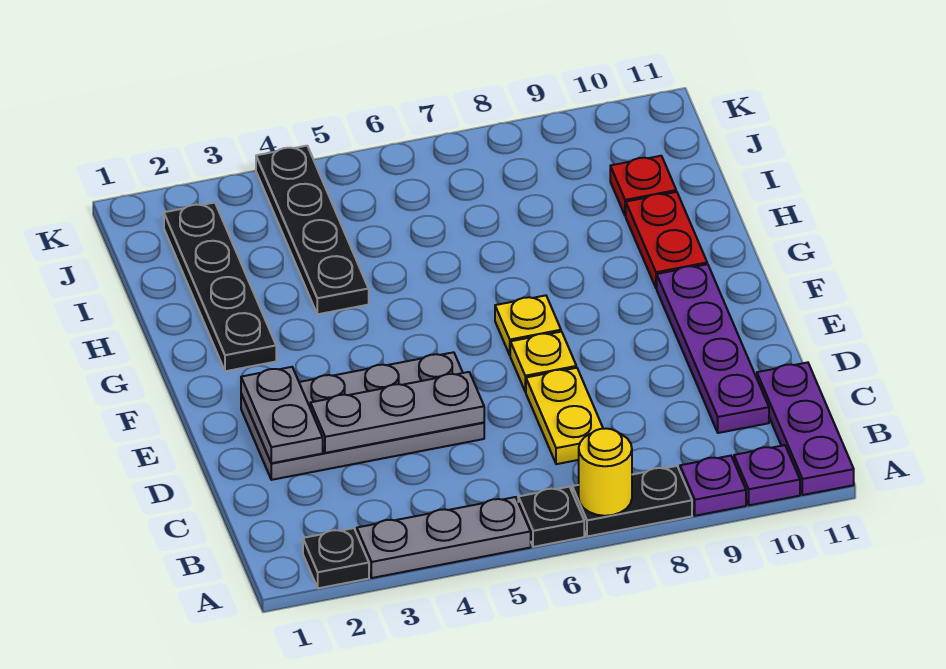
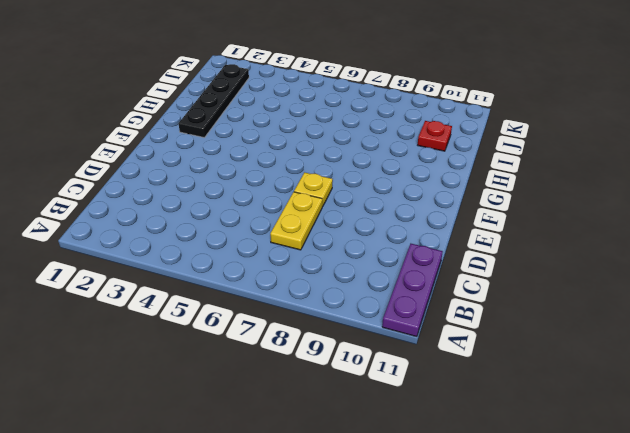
none -> black plate A2 level 1
none -> grey plate A3:A5 level 1
none -> black plate A6 level 1

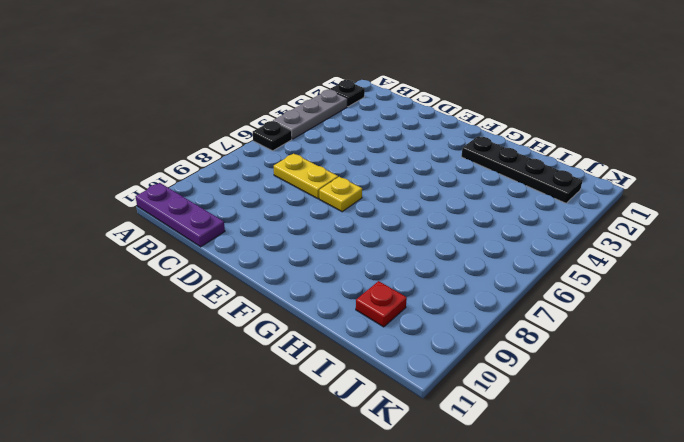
none -> black plate A7:A8 level 1
none -> purple plate A9 level 1
none -> purple plate A10 level 1

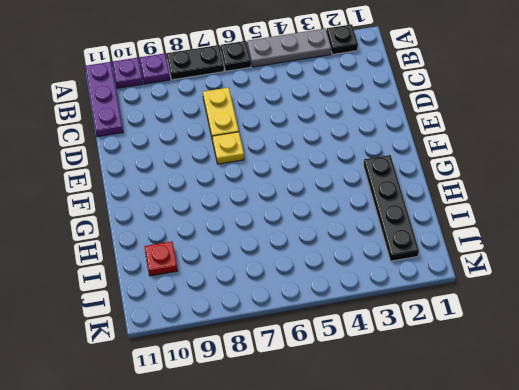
none -> purple plate C10:F10 level 1
none -> grey plate D2:E5 level 1
none -> yellow plate F7 level 1

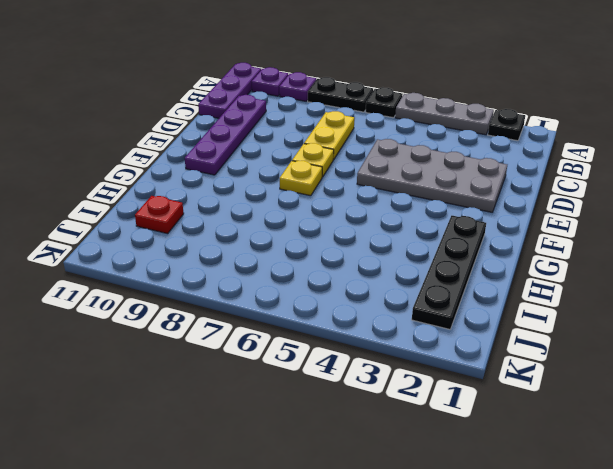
none -> red plate G10:H10 level 1
none -> black plate H4:K4 level 1
none -> yellow round brick A7 level 2

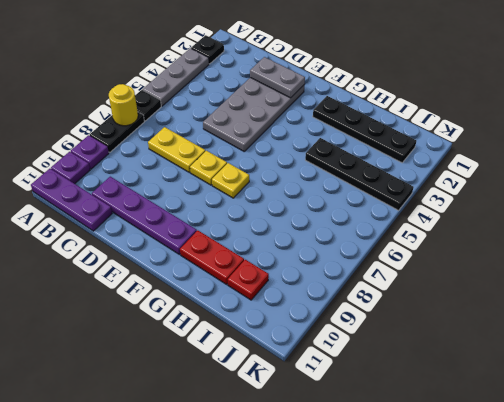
none -> grey plate D3:D5 level 2

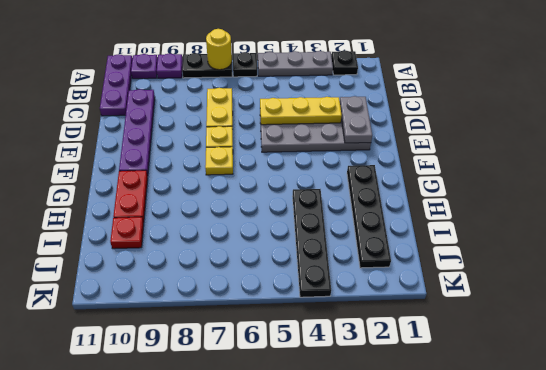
yellow plate D3:D5 level 2 -> grey plate D3:D5 level 2

